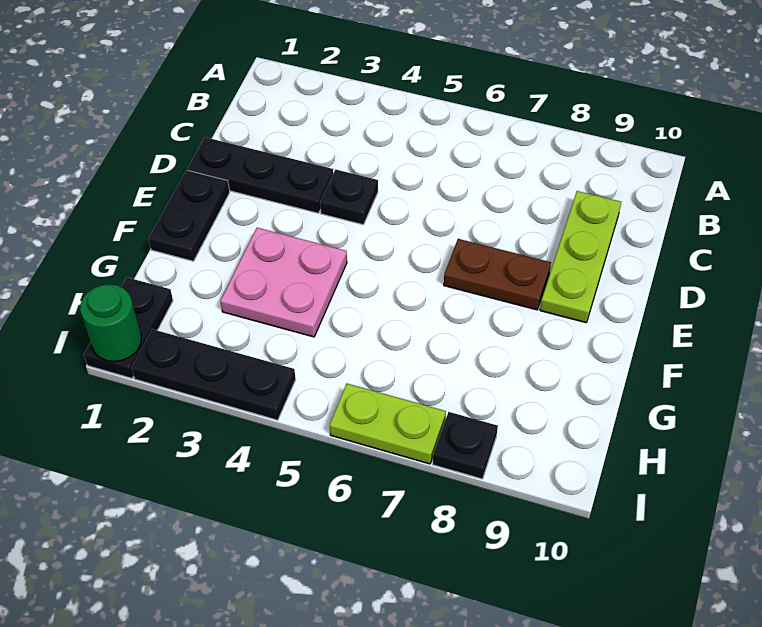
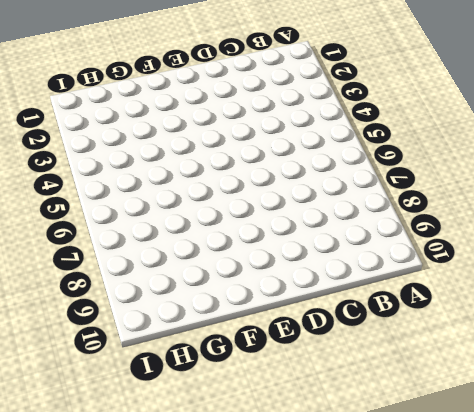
none -> lime plate C9:E9 level 1
none -> black plate D1:D3 level 1

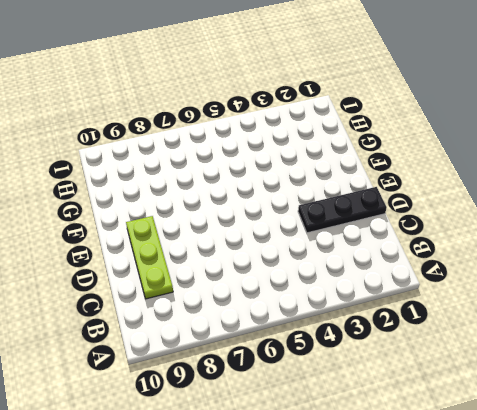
none -> black plate D4 level 1
none -> black plate E1:F1 level 1

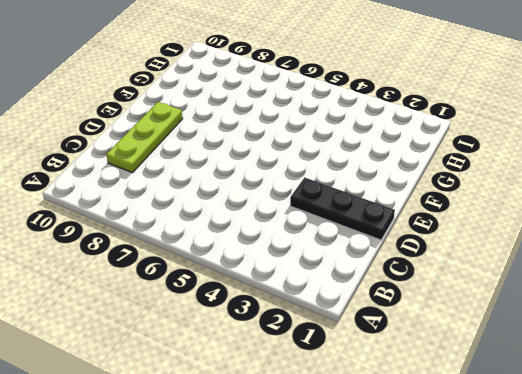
none -> black plate D4 level 1
none -> black plate E1:F1 level 1

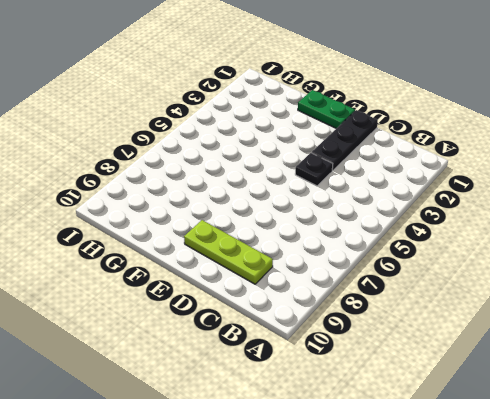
green plate E1:F1 level 1 -> black plate E1:F1 level 1
none -> brown plate E7:E8 level 1
none -> pink plate F3:G4 level 1

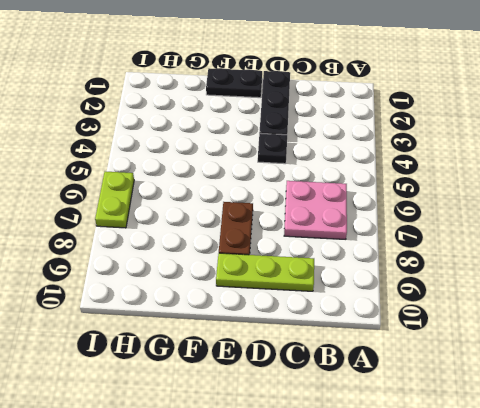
pink plate B6:C7 level 1 -> pink plate F3:G4 level 1
none -> black plate H1:I1 level 1
none -> black plate I2:I4 level 1

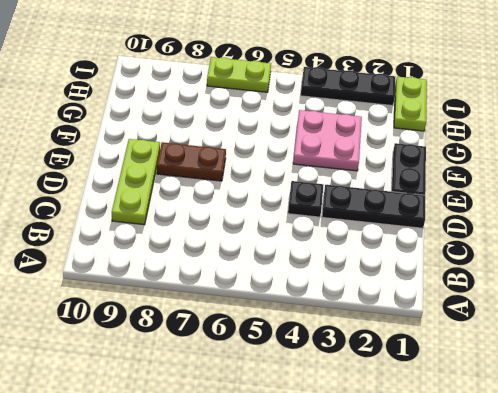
lime plate H1:I1 level 1 -> black plate H1:I1 level 1
none -> black plate I8 level 1
none -> green round brick I1 level 2

